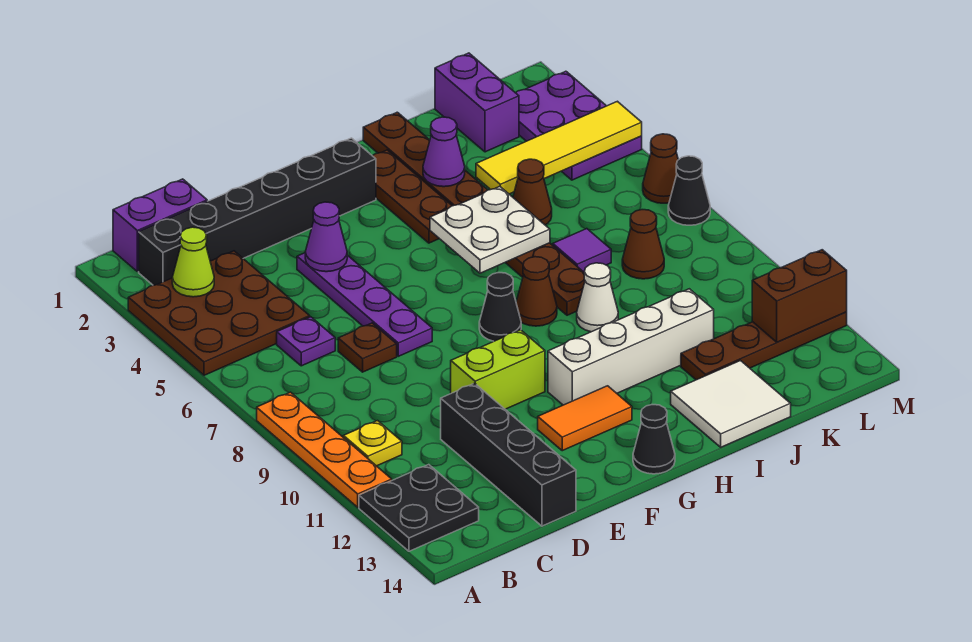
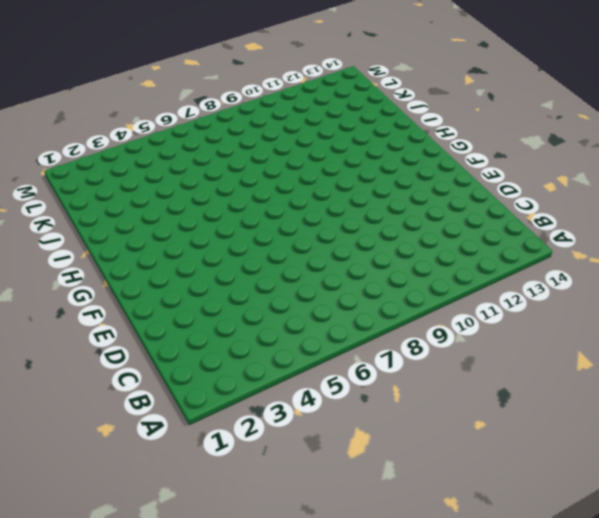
none -> brown plate A3:C5 level 1
none -> orange plate A8:A11 level 1
none -> black plate A12:B13 level 1
none -> purple brick B1:C1 level 1

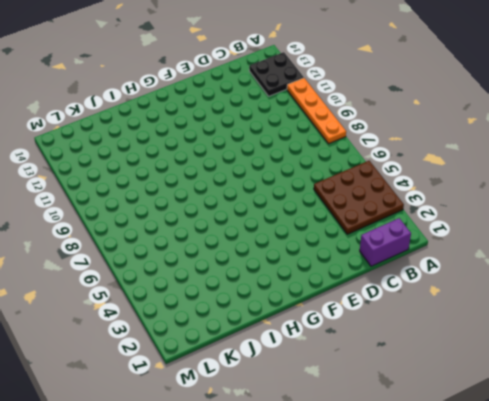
none -> black brick B2:G2 level 1
none -> yellow plate B10 level 1
none -> purple plate C6 level 1
none -> brown plate D7 level 1

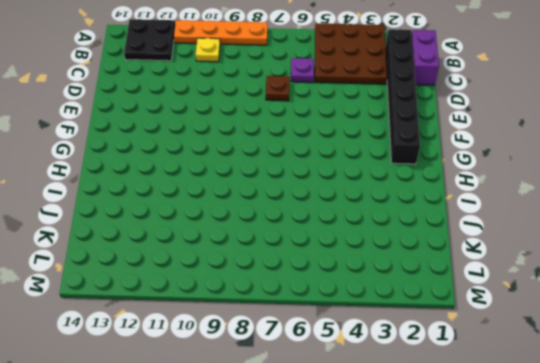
none -> black brick D11:D14 level 1
none -> purple plate E4:E7 level 1
none -> lime brick E10:F10 level 1
none -> orange tile F12:G12 level 1

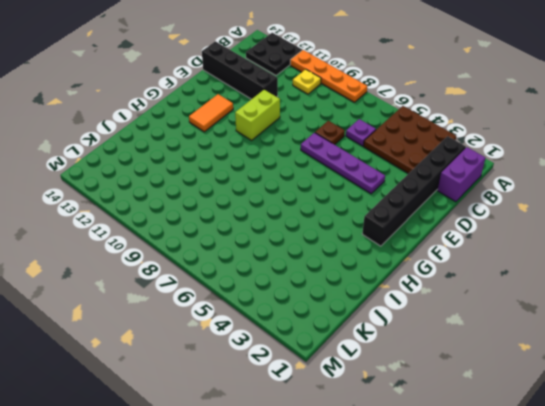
none -> black cone G8 level 1
none -> white brick G11:J11 level 1
none -> black cone G14 level 1
none -> brown plate H2:H4 level 1

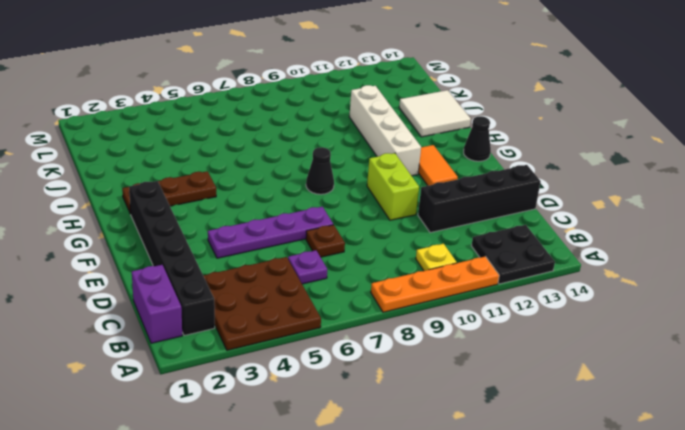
none -> brown cone H8 level 1
none -> brown plate I1:I8 level 1
none -> white cone I9 level 1
none -> brown cone J5 level 1

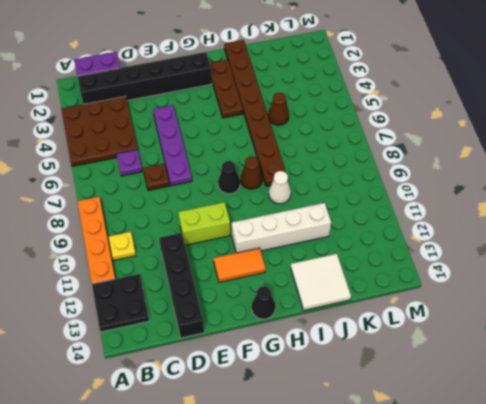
none -> purple tile J7 level 1
none -> brown plate J12:M12 level 1
none -> purple brick K1:K2 level 1
none -> brown cone K8 level 1

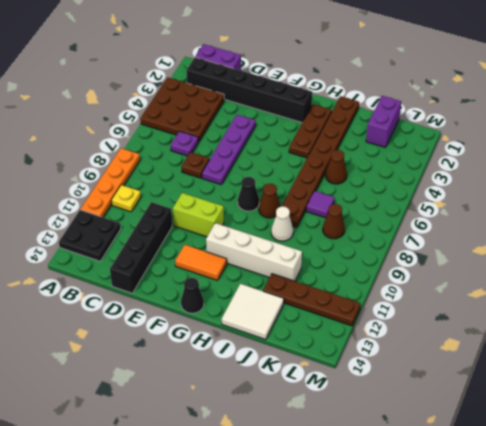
none -> purple plate L2:M4 level 1
none -> brown cone M6 level 1
none -> black cone M7 level 1
none -> lime cone B3 level 2

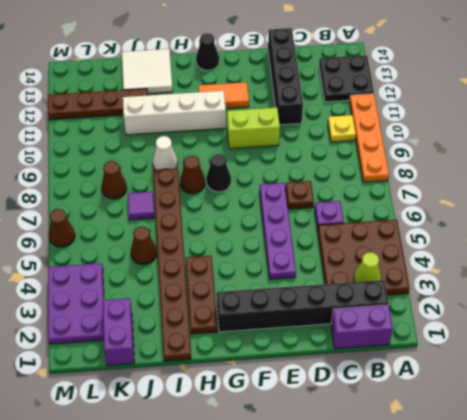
none -> black cone M7 level 1
none -> purple cone E4 level 2
none -> white plate H5:I6 level 2
none -> purple cone I3 level 2

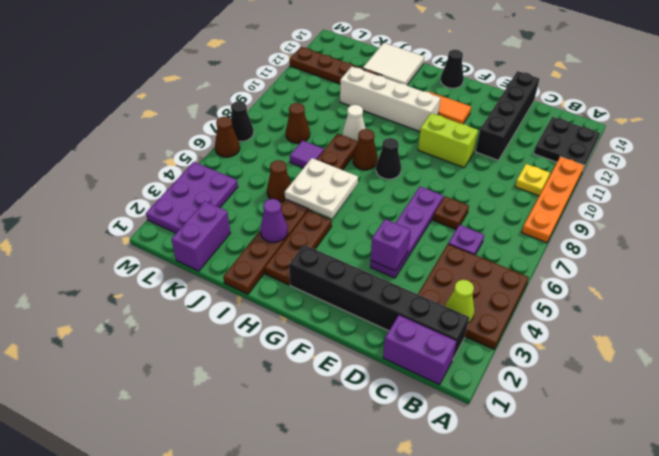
purple brick E4 level 2 -> purple cone E4 level 2
none -> yellow tile J4:M4 level 2
none -> brown brick L12:M12 level 2

